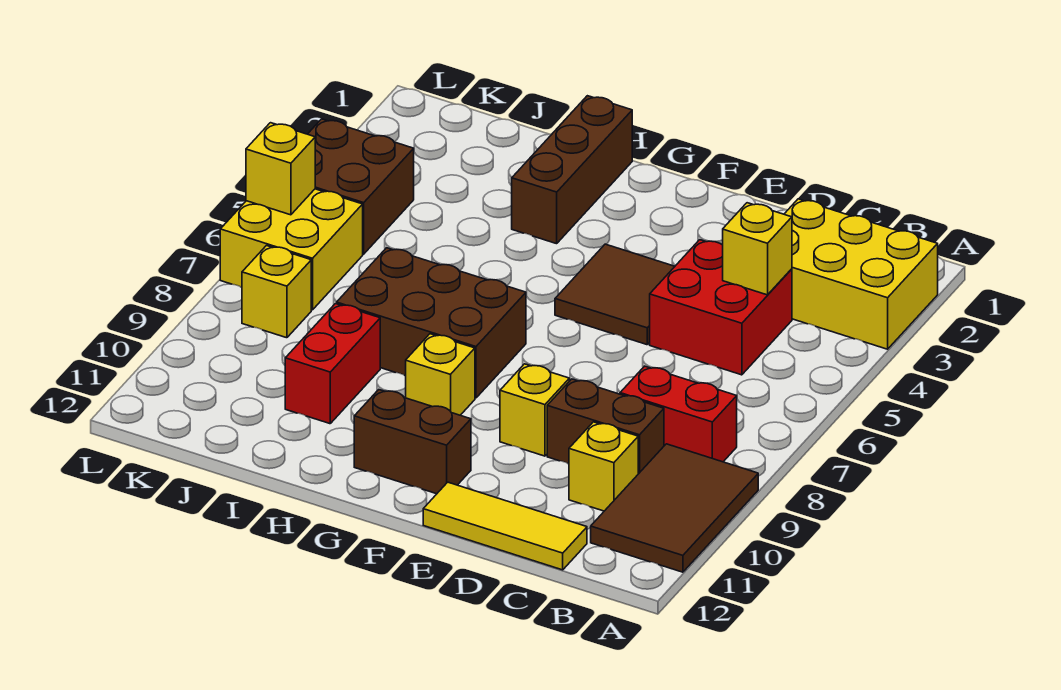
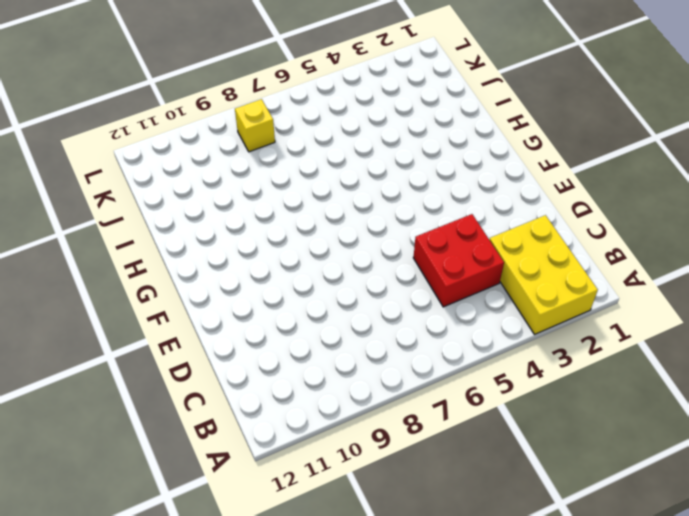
none -> brown tile A9:B11 level 1
none -> red brick B8:C8 level 1
none -> brown brick C9:D9 level 1

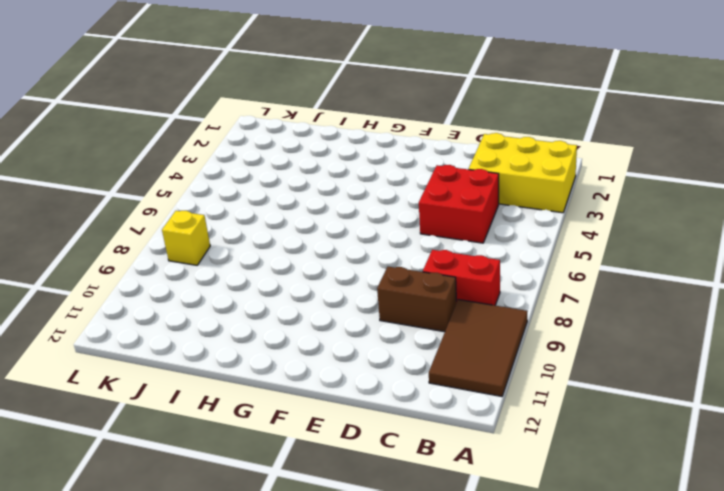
none -> yellow brick C10 level 1
none -> yellow tile C12:E12 level 1
none -> brown tile E4:F5 level 1

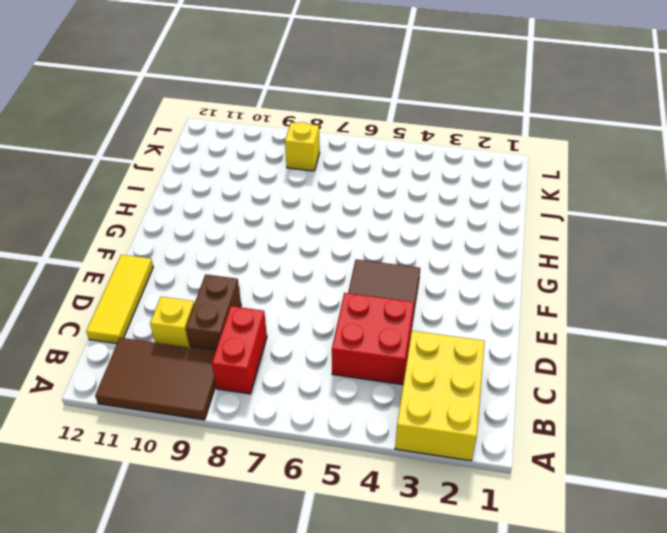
none -> yellow brick E9 level 1
none -> brown brick F11:G11 level 1
none -> brown brick G7:I8 level 1

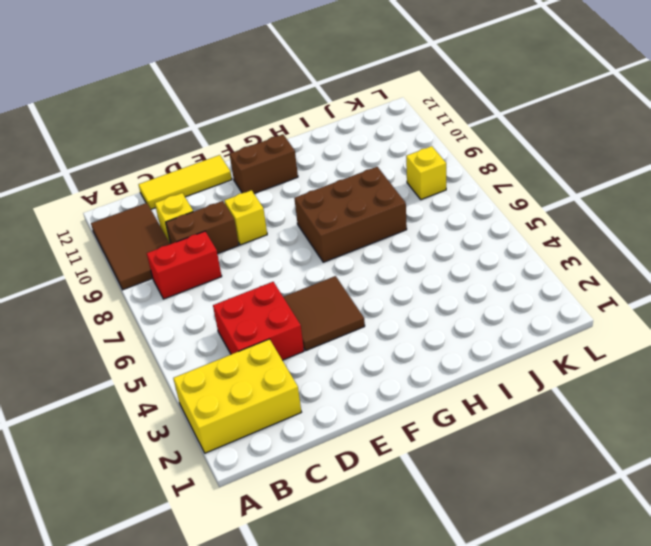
none -> yellow brick G9 level 1
none -> brown brick H1:H3 level 1
none -> red brick I9:I10 level 1

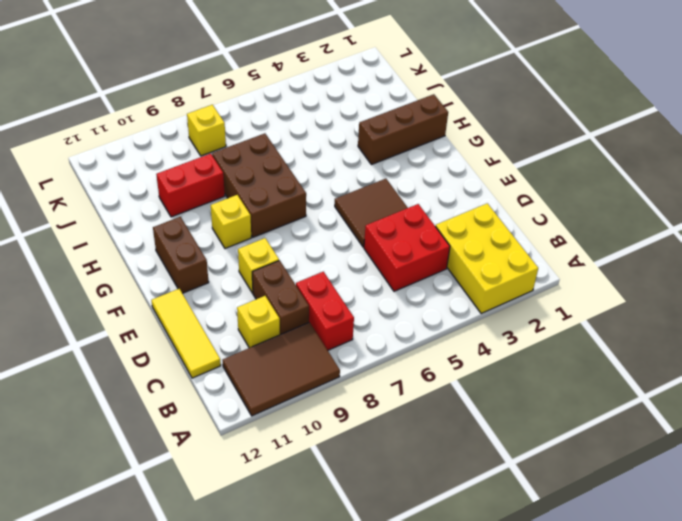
none -> brown brick K4:L5 level 1
none -> yellow brick K6:L7 level 1
none -> yellow brick C4 level 2

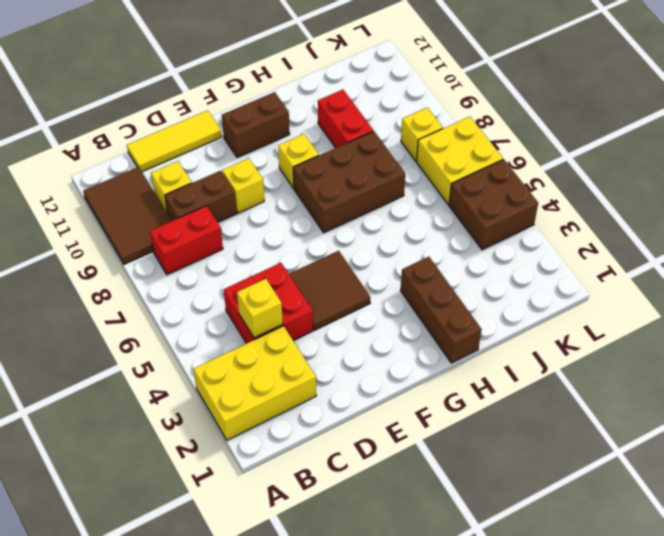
none -> yellow brick L6 level 2

